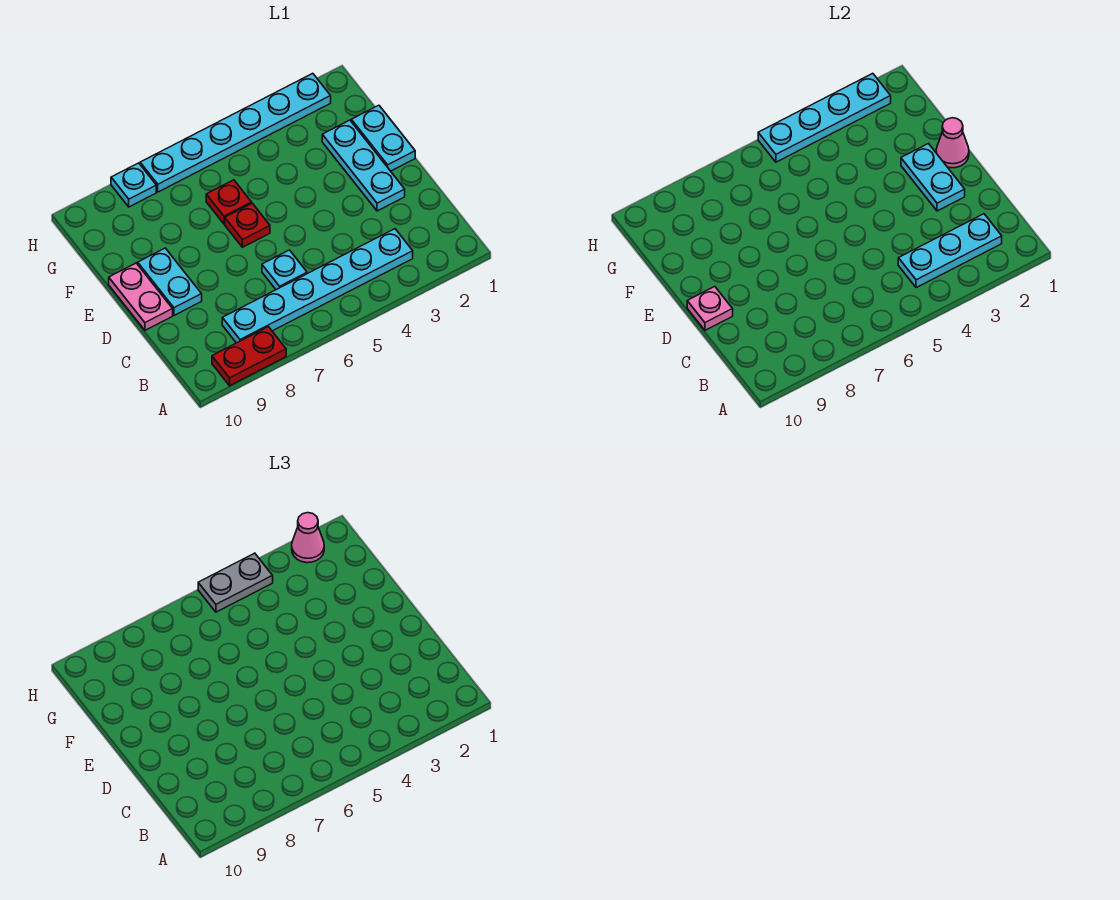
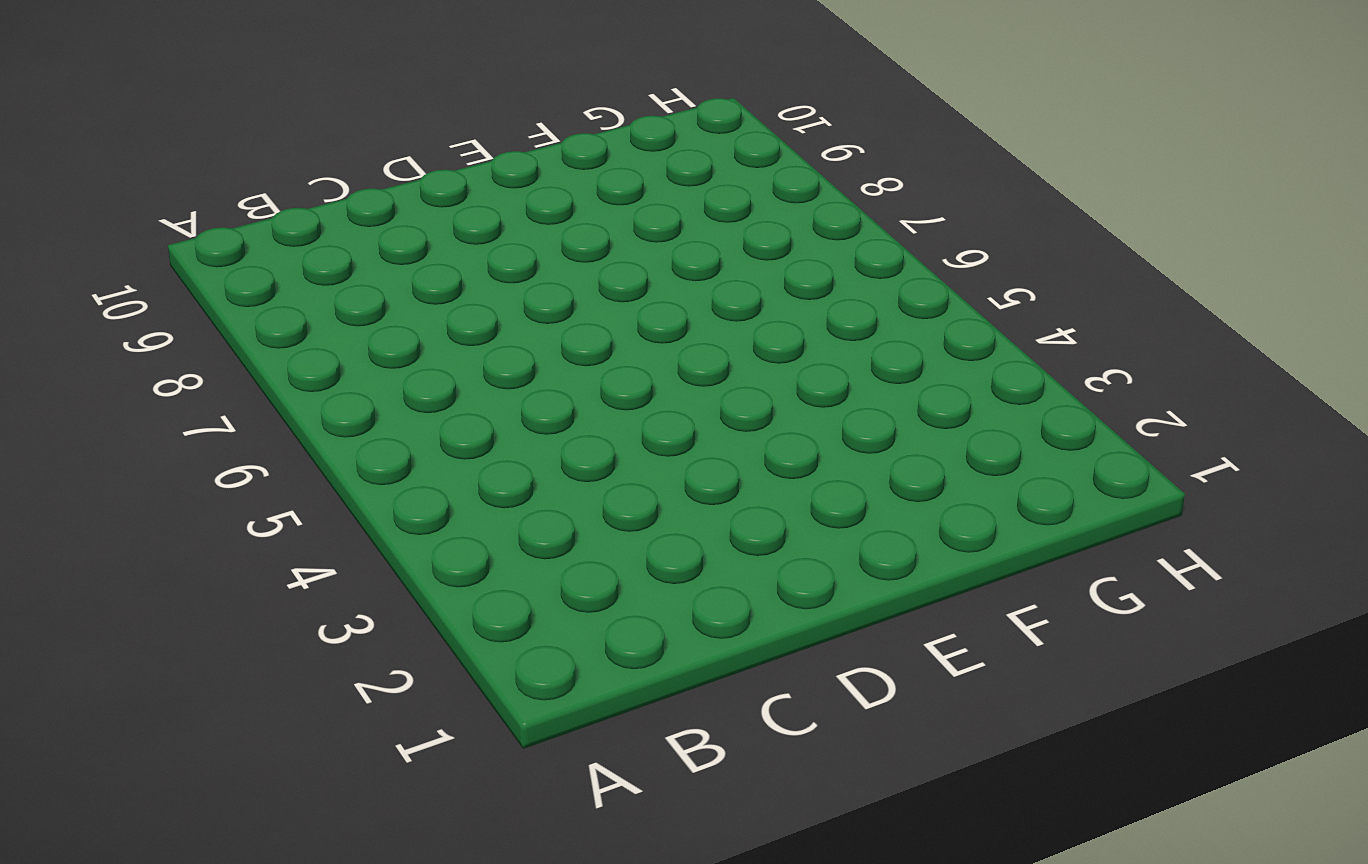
none -> red plate A8:A9 level 1
none -> cyan plate B3:B8 level 1
none -> cyan plate C6 level 1

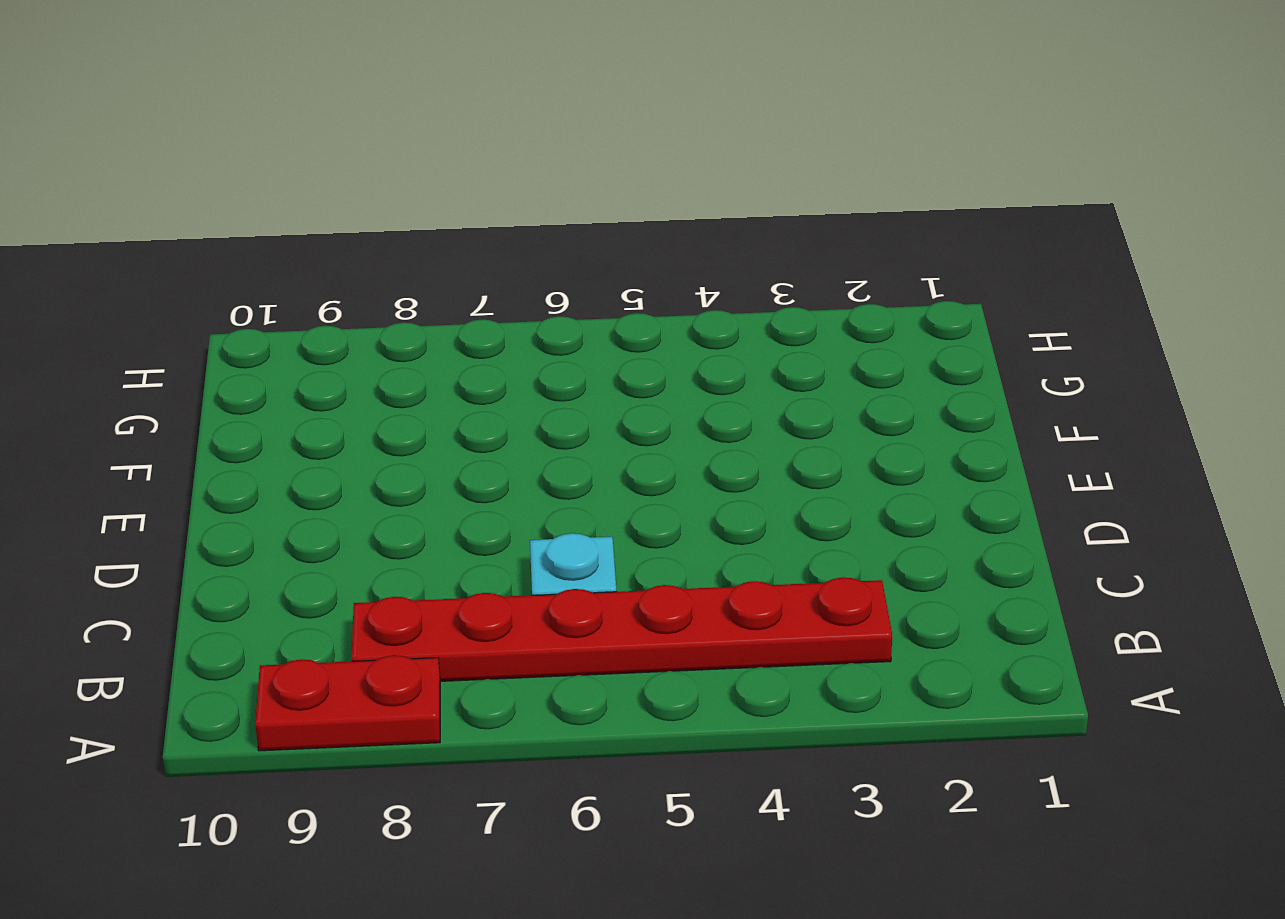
red plate B3:B8 level 1 -> cyan plate B3:B8 level 1
none -> cyan plate D2:F2 level 1
none -> cyan plate D9:E9 level 1
none -> pink plate D10:E10 level 1

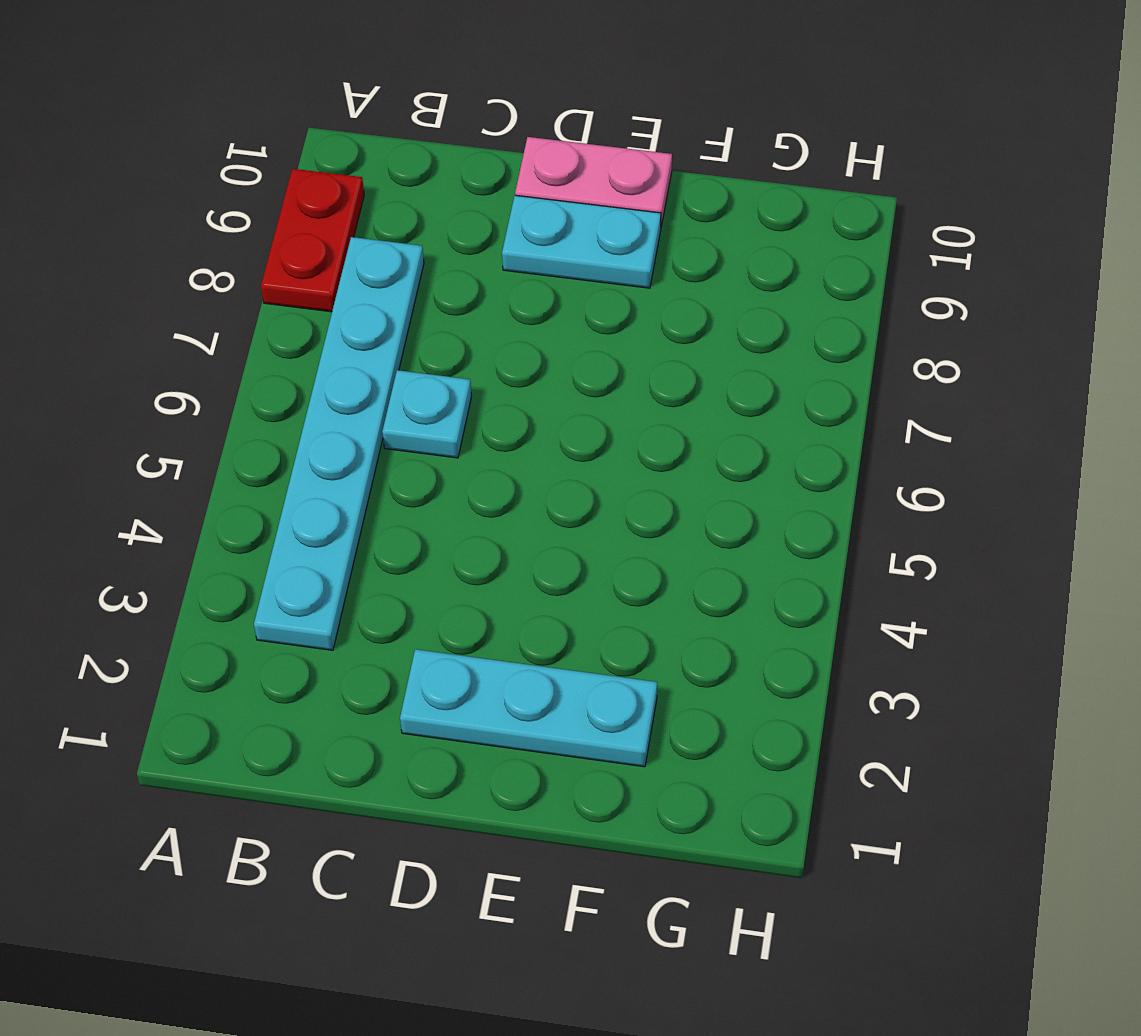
none -> cyan plate E1:F1 level 1
none -> red plate E6 level 1
none -> red plate F6 level 1

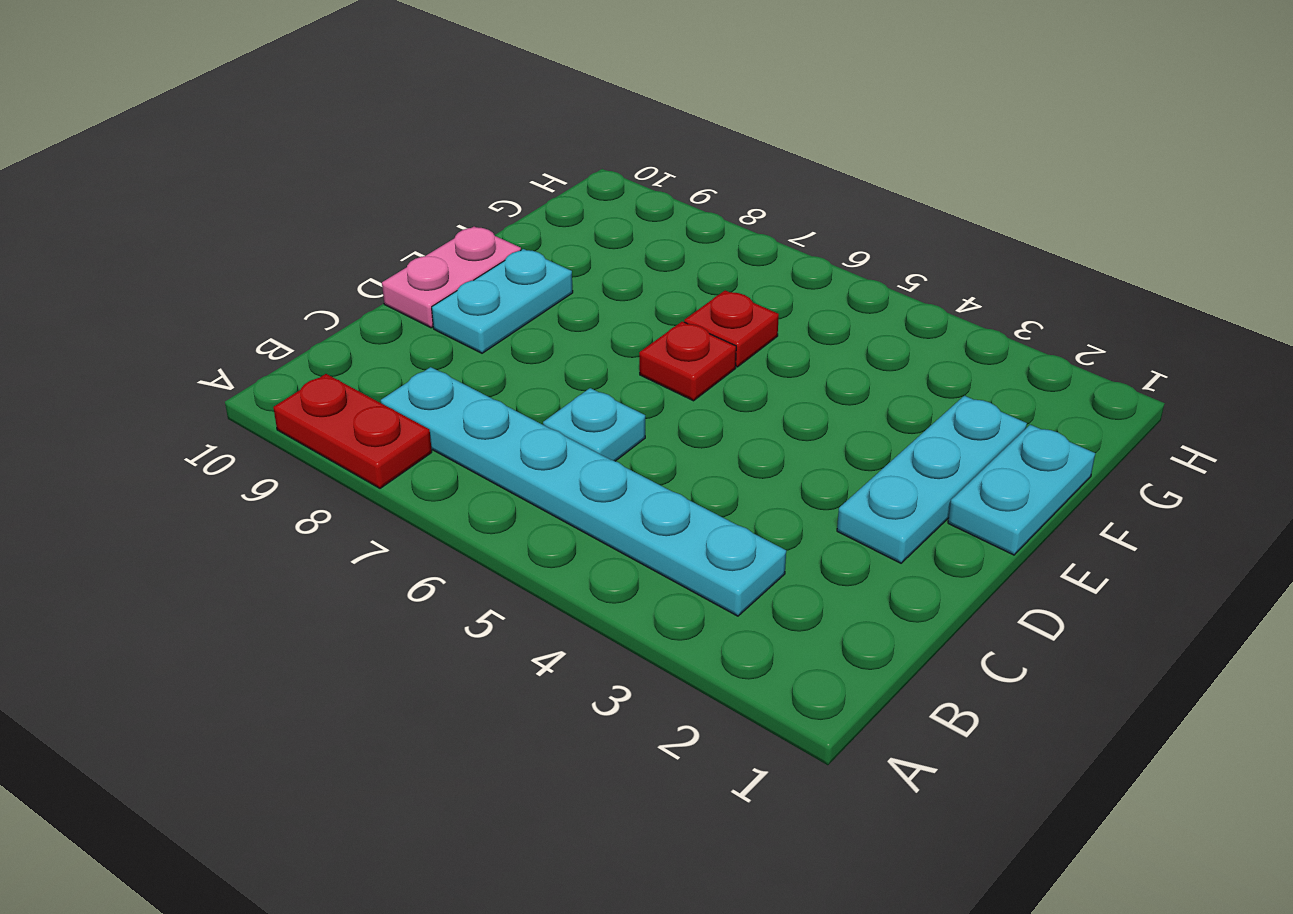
none -> cyan plate H2:H7 level 1
none -> cyan plate H8 level 1
none -> cyan plate B2:B4 level 2

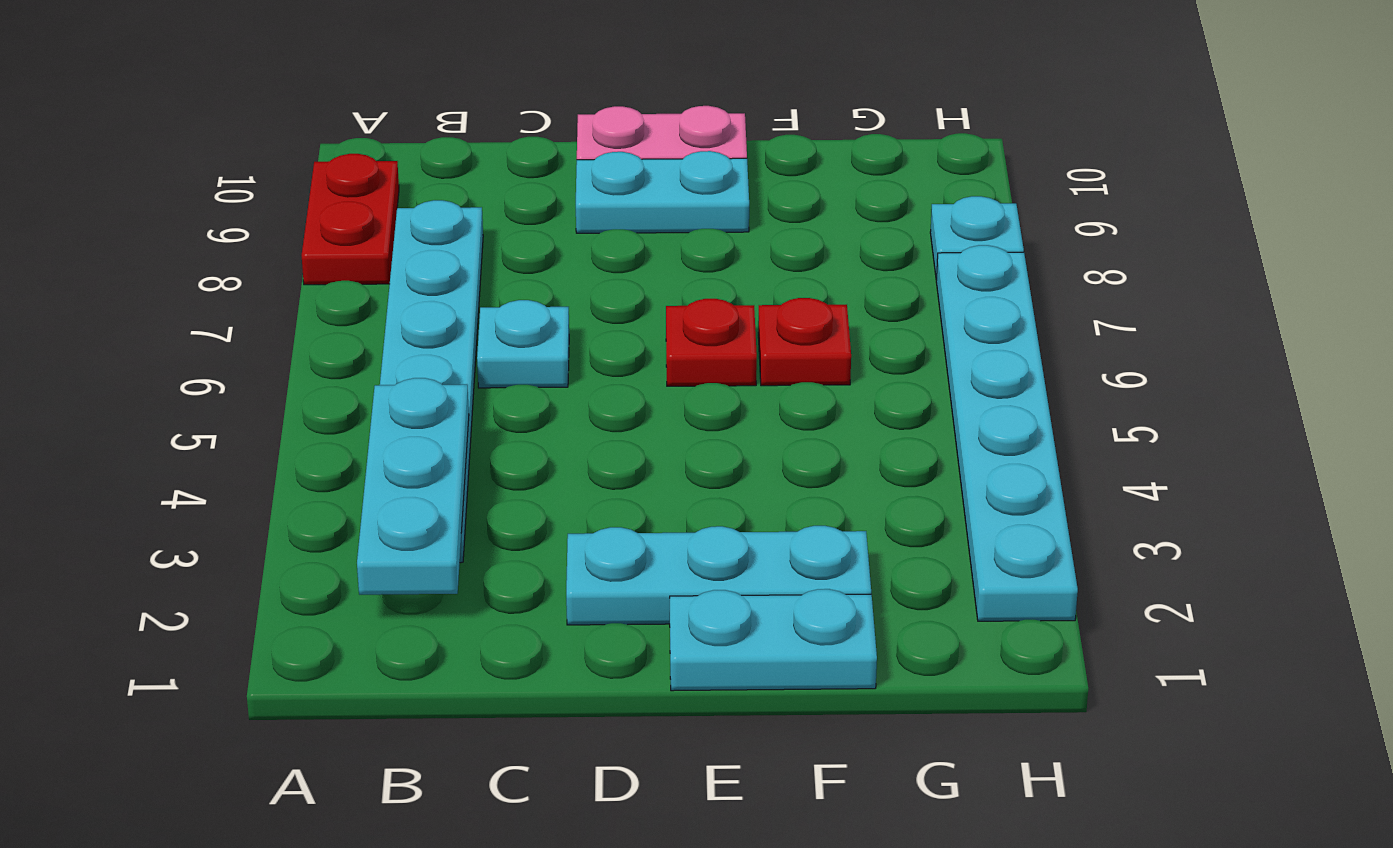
none -> cyan plate D2:E2 level 2
none -> pink plate D10 level 2
none -> pink cone E1 level 2

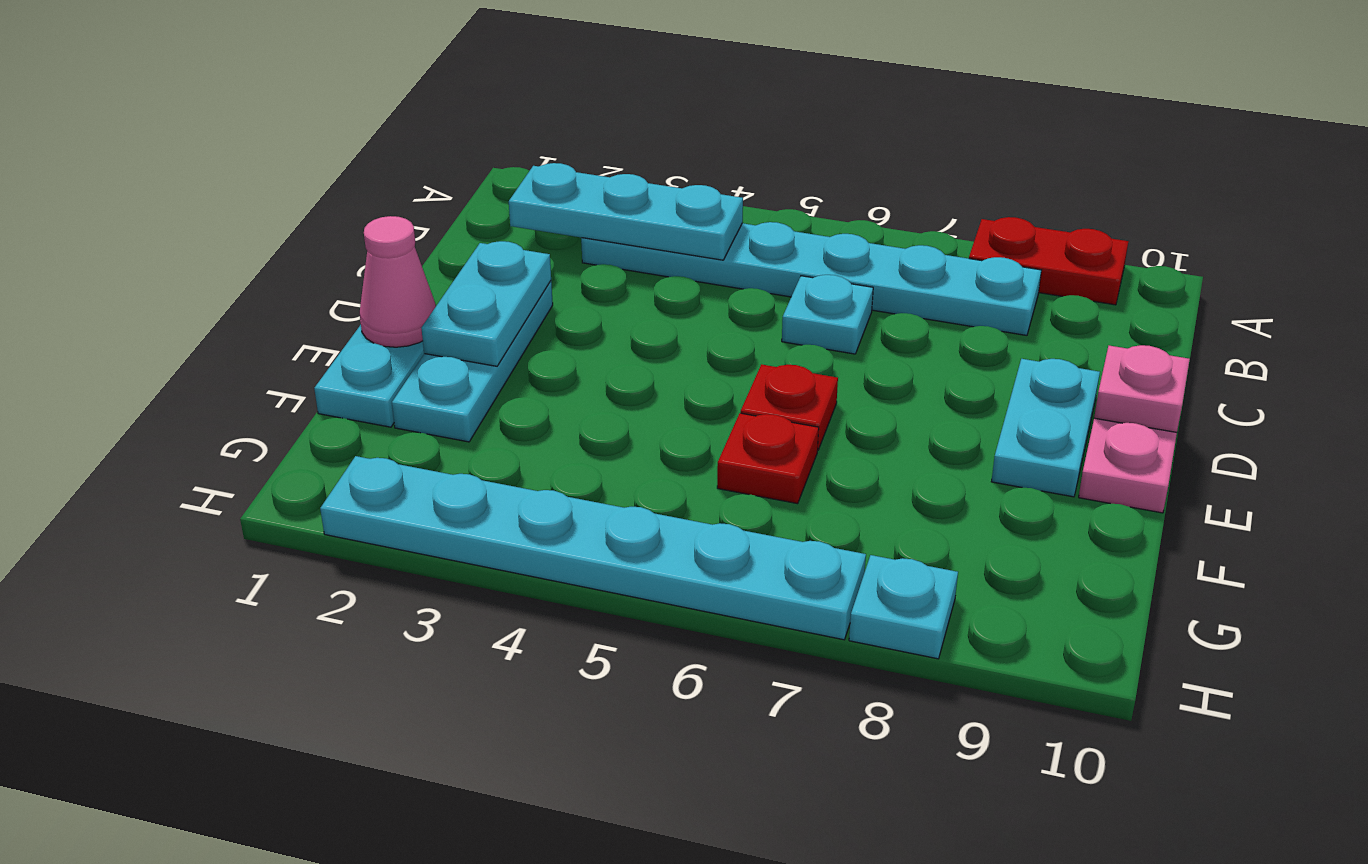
none -> cyan plate H2:H5 level 2
none -> pink cone H2 level 3
none -> grey plate H4:H5 level 3

